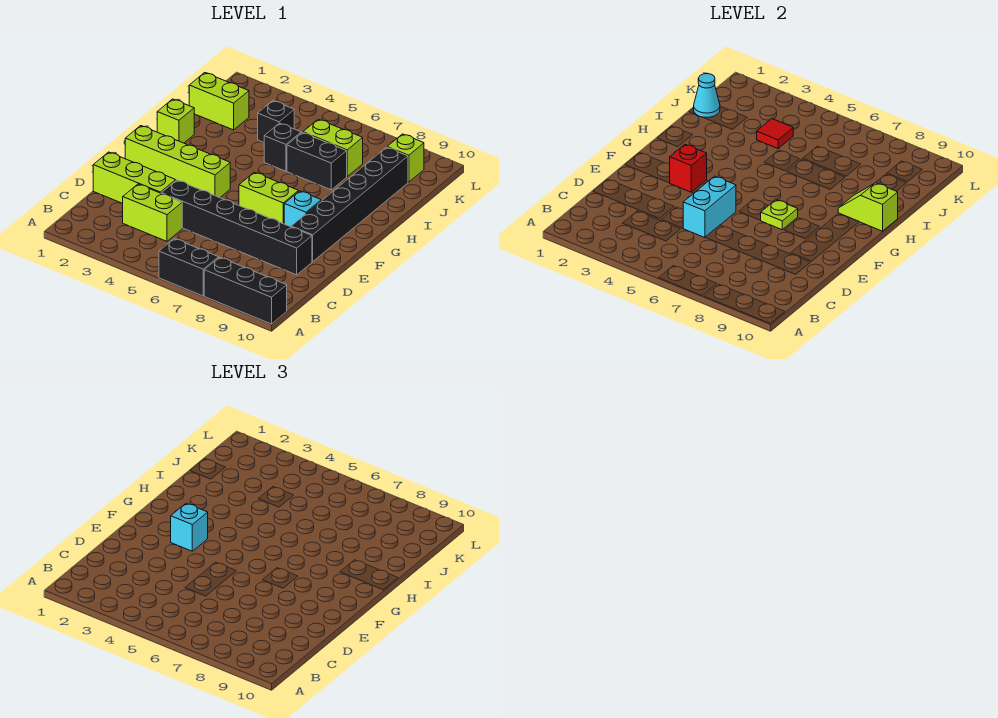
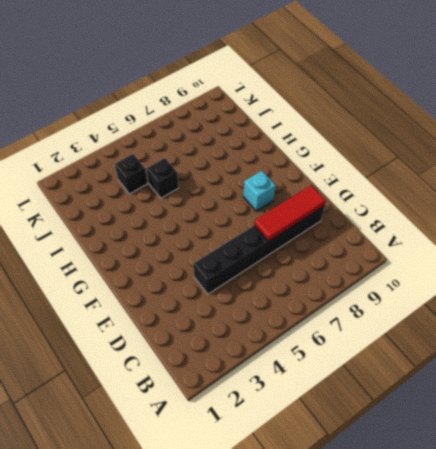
red tile D7:D9 level 2 -> none
none -> black brick A6:A7 level 1
none -> black brick A8:A10 level 1
none -> lime brick C3:C4 level 1

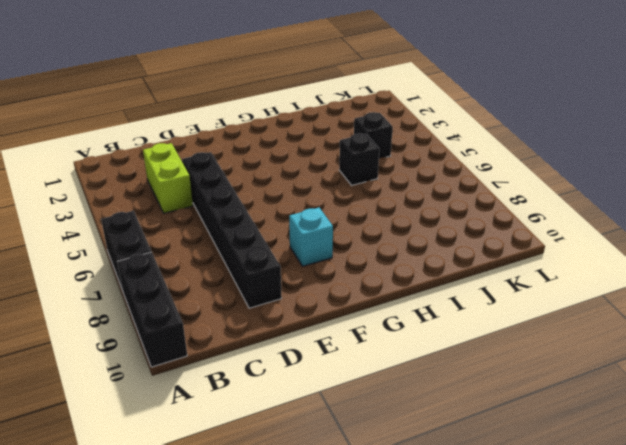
none -> lime brick D1:D3 level 1
none -> black brick E9:J9 level 1
none -> lime brick F1:F4 level 1

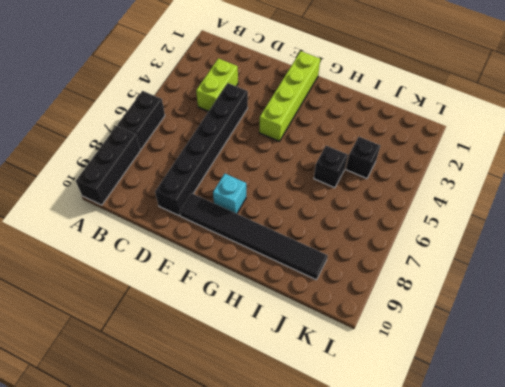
black tile E9:J9 level 1 -> black brick E9:J9 level 1
none -> lime brick D1:D3 level 1
none -> lime brick F6:F7 level 1
none -> lime brick H1 level 1

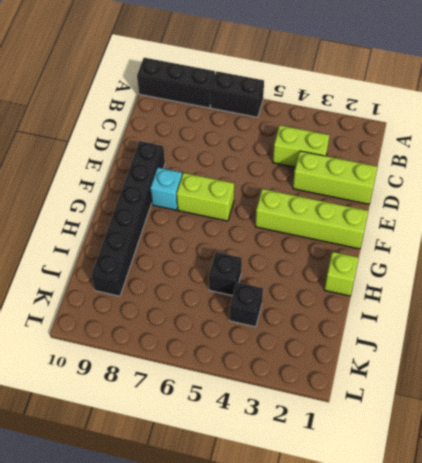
none -> black brick D4:D9 level 1
none -> black brick I6:I7 level 1
none -> lime brick J1:J2 level 1

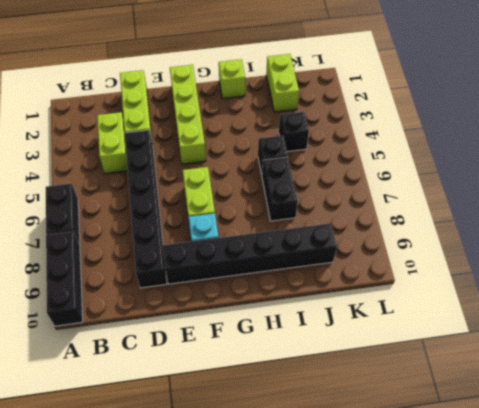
none -> lime brick J6:J7 level 1
none -> lime brick K9 level 1
none -> cyan brick D5:E5 level 2

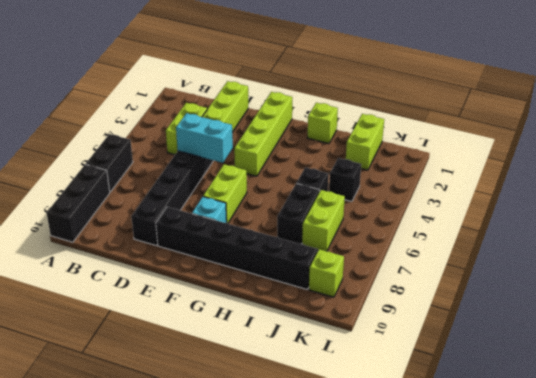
none -> red brick F3 level 2
none -> lime plate F7 level 2
none -> lime slope H9:H10 level 2 top 10

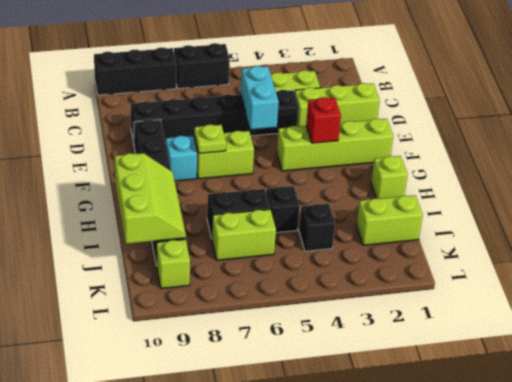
lime slope H9:J10 level 2 top 10 -> lime slope H9:H10 level 2 top 10
none -> cyan cone J1 level 2
none -> red tile J4 level 2
none -> cyan brick F3 level 3

